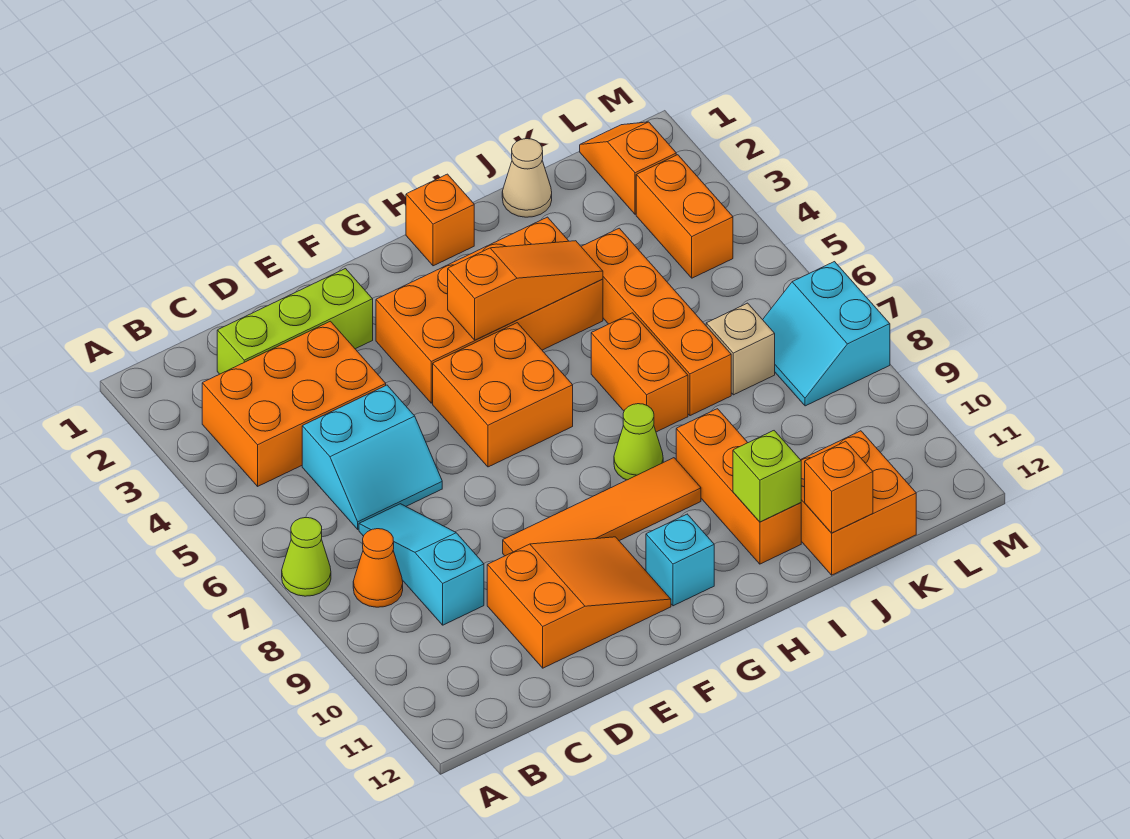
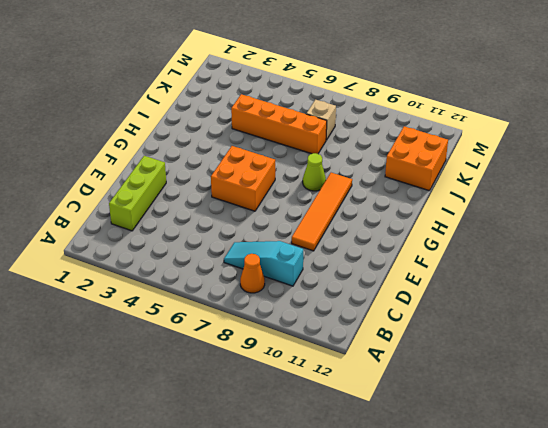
none -> lime cone A7 level 1
none -> orange brick B3:D4 level 1
none -> cyan slope C5:D6 level 1 top 5

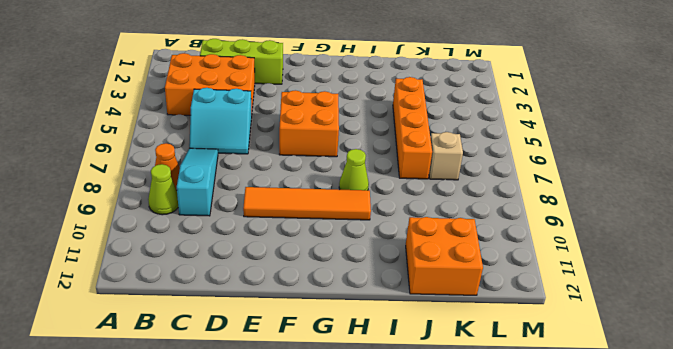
lime cone B9 level 1 -> lime cone A7 level 1
none -> orange slope D10:F11 level 1 top D
none -> orange brick F3:I4 level 1
none -> cyan brick G11 level 1

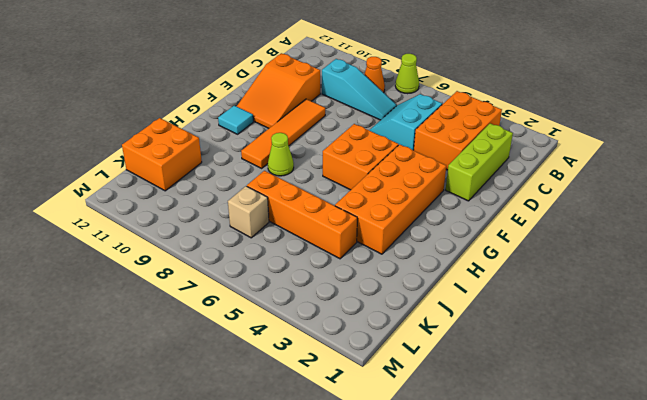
cyan tile G11 level 1 -> cyan brick G11 level 1
none -> orange brick H1 level 1
none -> orange brick I6:I7 level 1
none -> orange brick I9:I11 level 1

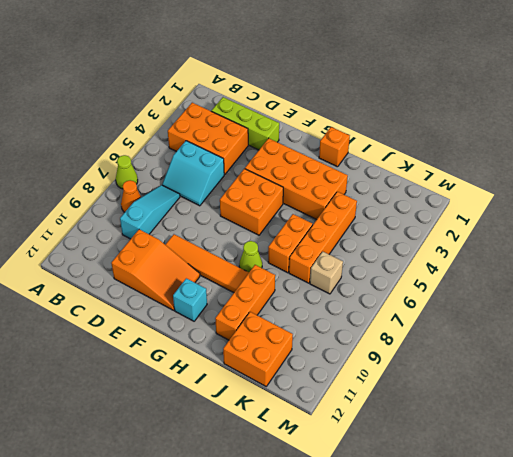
none -> tan cone J1 level 1
none -> orange slope L1:L2 level 1 top 2
none -> orange brick L3:L4 level 1

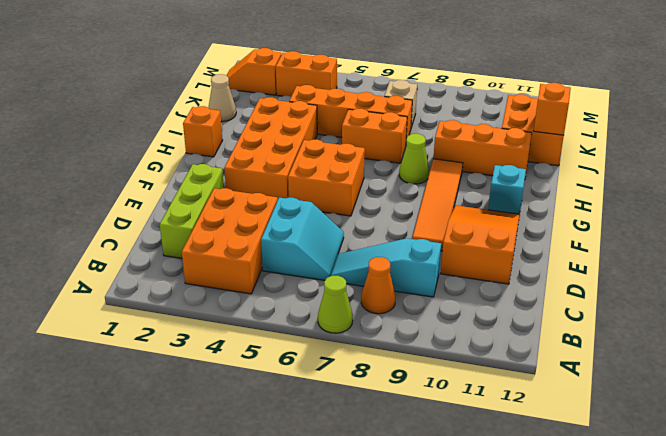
none -> cyan slope L7:M8 level 1 top M
none -> orange slope G4:I4 level 2 top G
none -> lime brick I11 level 2

